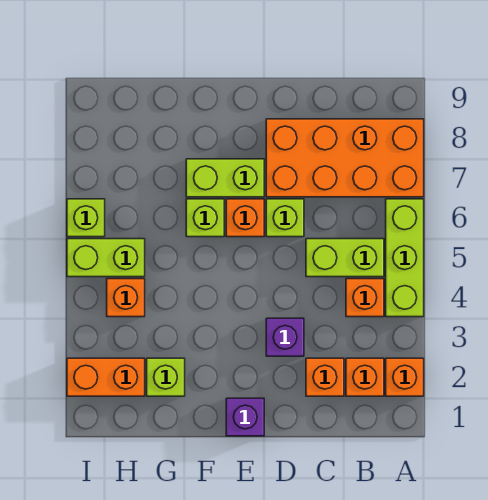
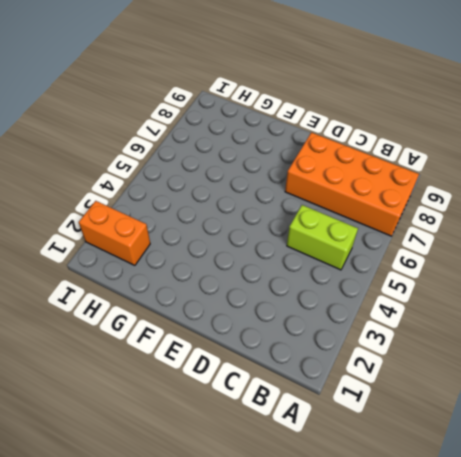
none -> orange brick A2 level 1
none -> lime brick A4:A6 level 1
none -> orange brick B2 level 1

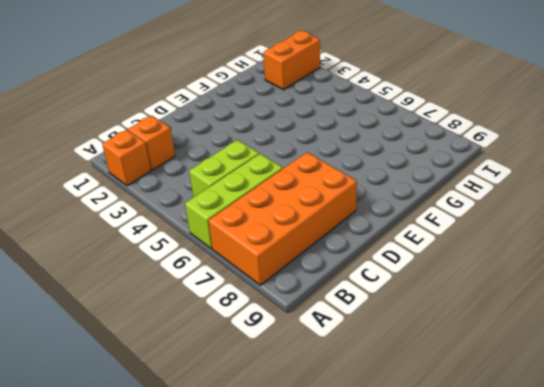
lime brick A6:C6 level 1 -> lime brick A4:A6 level 1
none -> orange brick B4 level 1
none -> orange brick C2 level 1
none -> purple brick D3 level 1

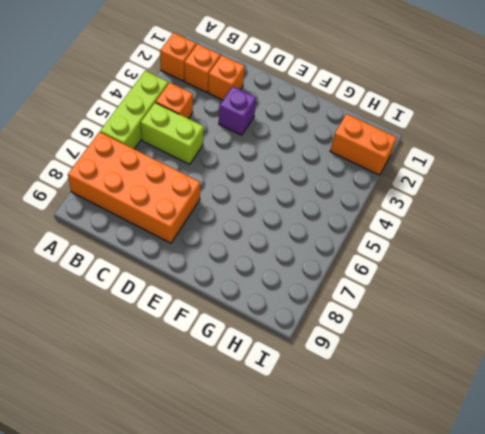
none -> lime brick D6 level 1
none -> purple brick E1 level 1
none -> orange brick E6 level 1

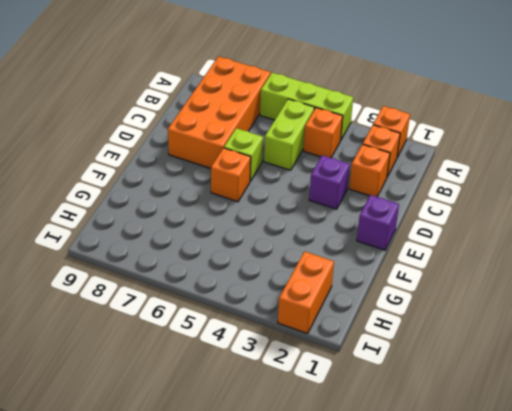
none -> lime brick E7:F7 level 1
none -> lime brick F6 level 1
none -> lime brick G2 level 1

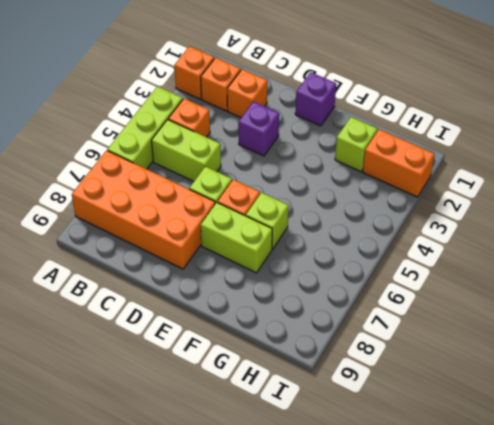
none -> orange brick H4 level 1
none -> lime brick H5:I5 level 1
none -> lime brick I6 level 1

